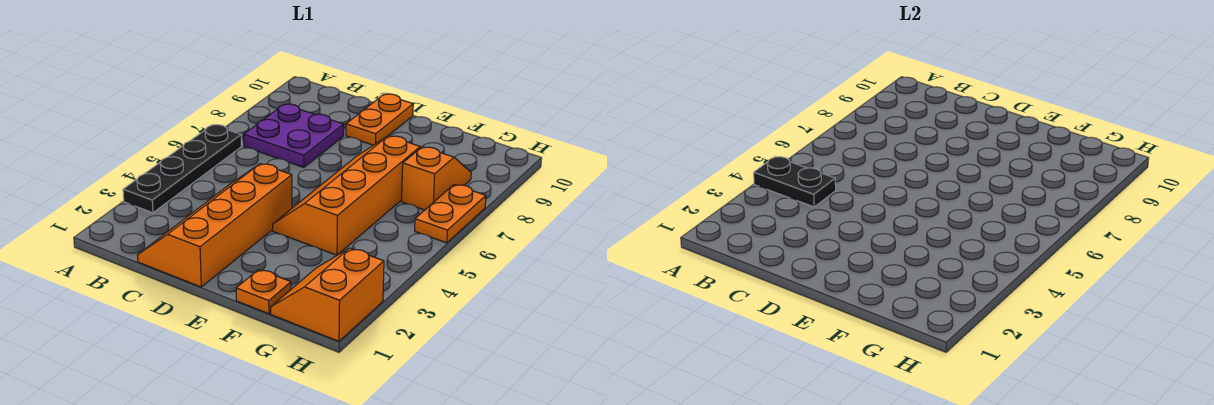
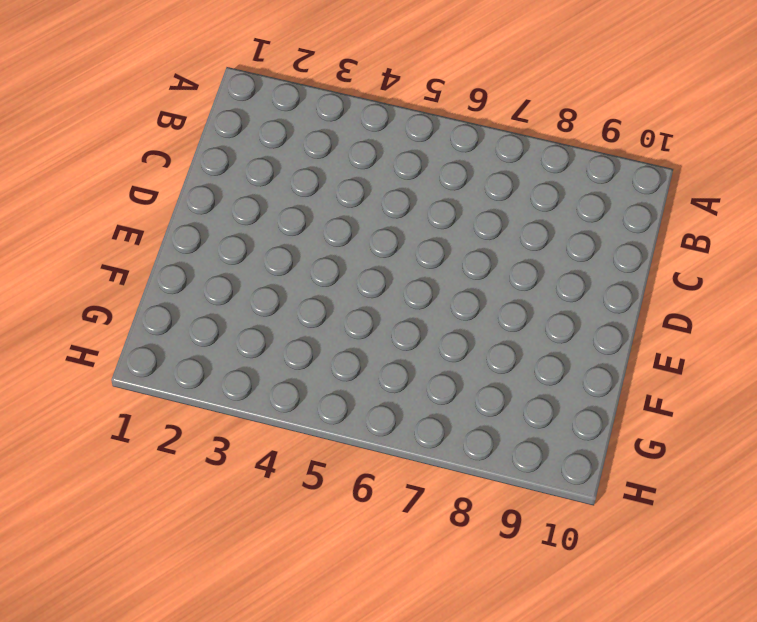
none -> black plate A3:A6 level 1
none -> purple plate B7:C8 level 1

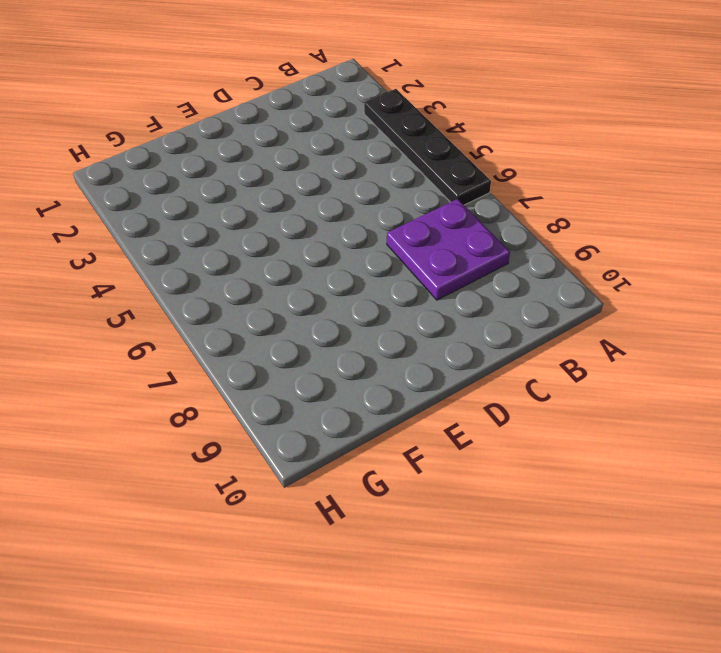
none -> orange slope C1:D4 level 1 top D
none -> orange plate D9:D10 level 1

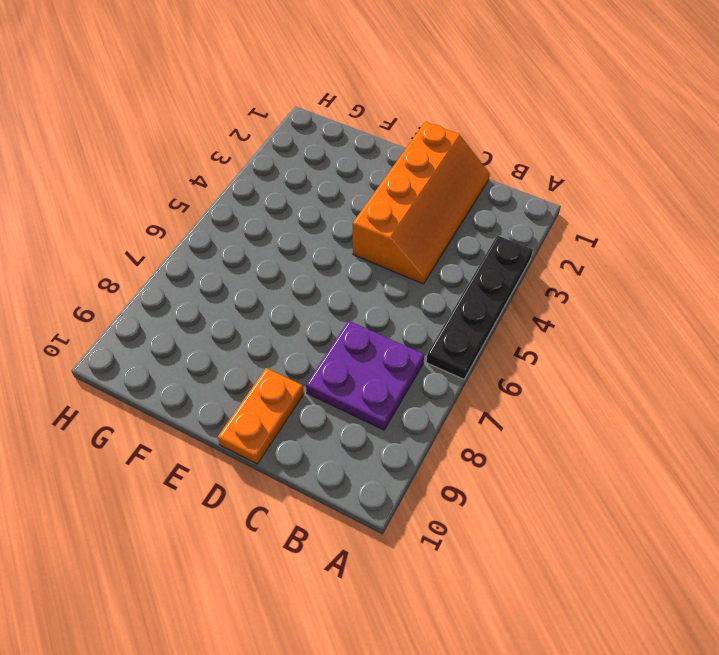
none -> orange slope E4:F7 level 1 top F
none -> orange plate F1 level 1

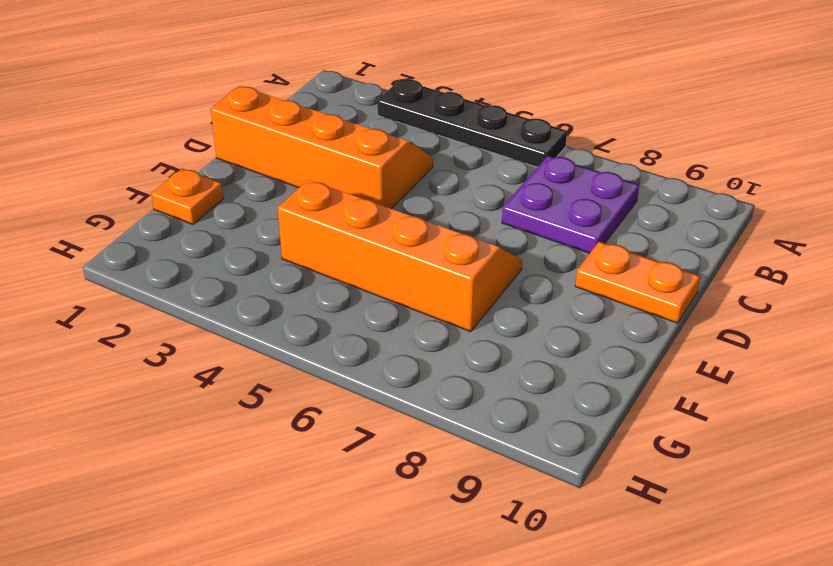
none -> orange slope G1:H2 level 1 top H
none -> orange slope G7:G8 level 1 top 7

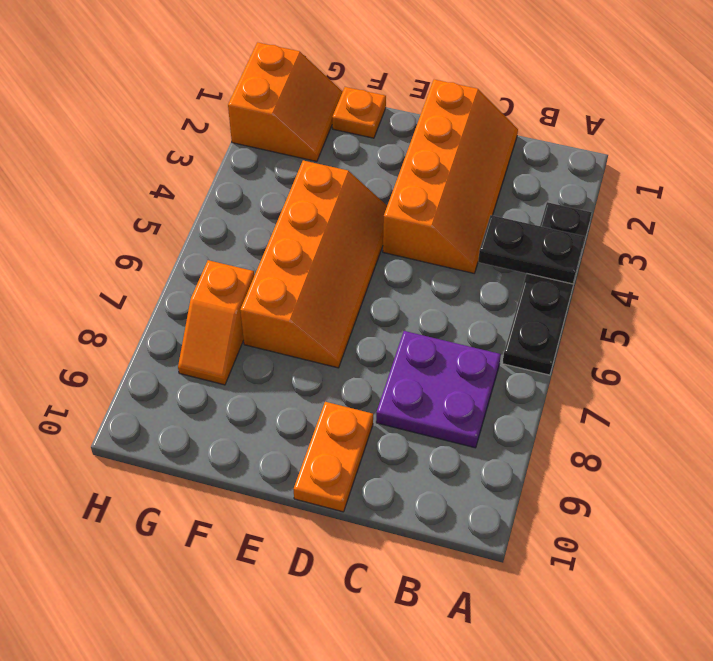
none -> orange plate H6:H7 level 1

